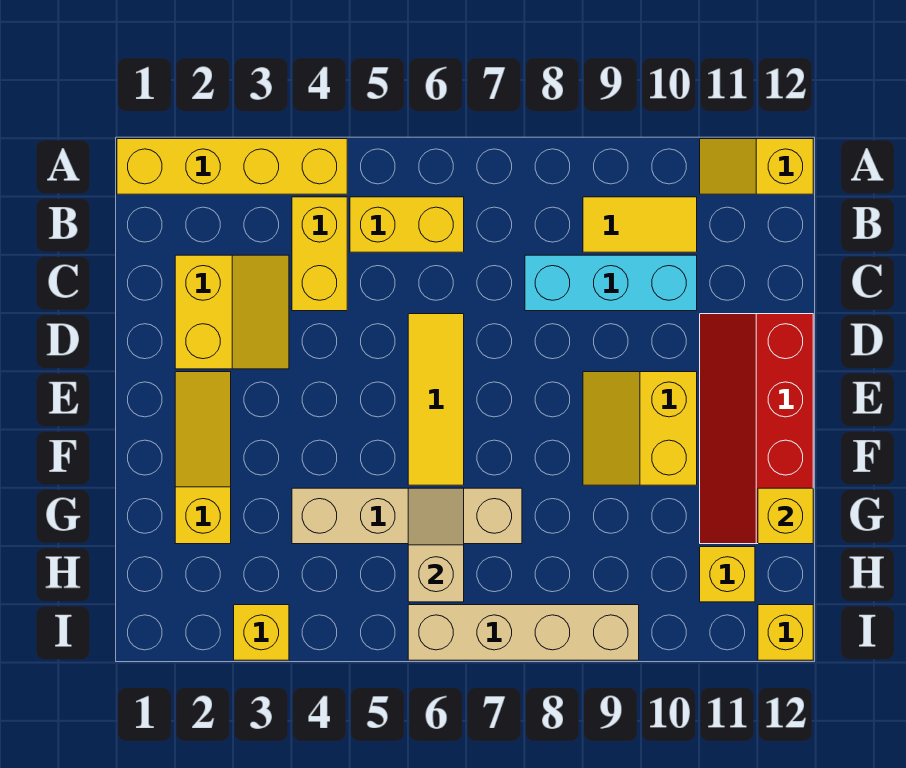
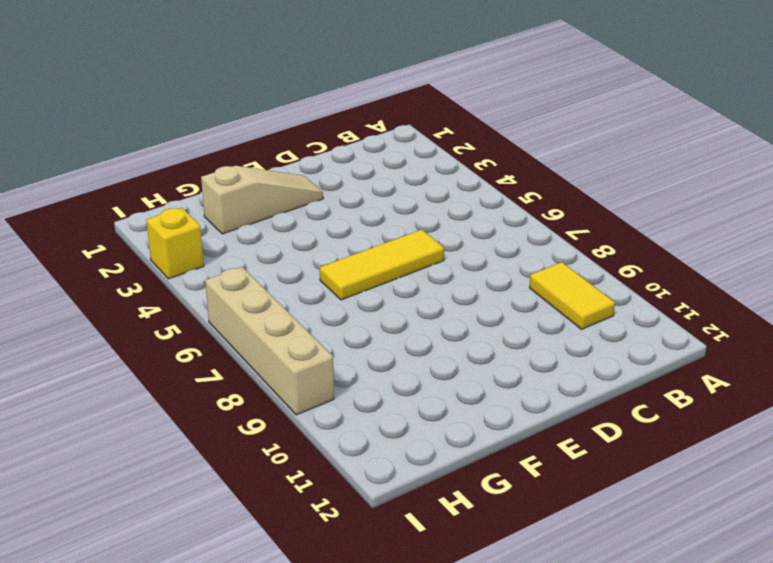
tan slope E2:G2 level 1 top G -> yellow slope E2:G2 level 1 top G
none -> yellow brick A1:A4 level 1
none -> yellow slope A11:A12 level 1 top 12
none -> yellow brick B4:C4 level 1

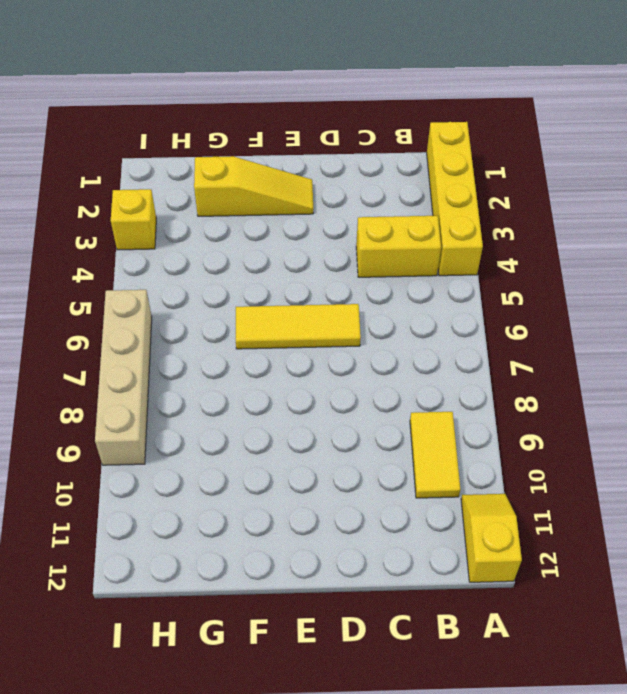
none -> yellow brick B5:B6 level 1
none -> yellow slope C2:D3 level 1 top 2
none -> cyan brick C8:C10 level 1

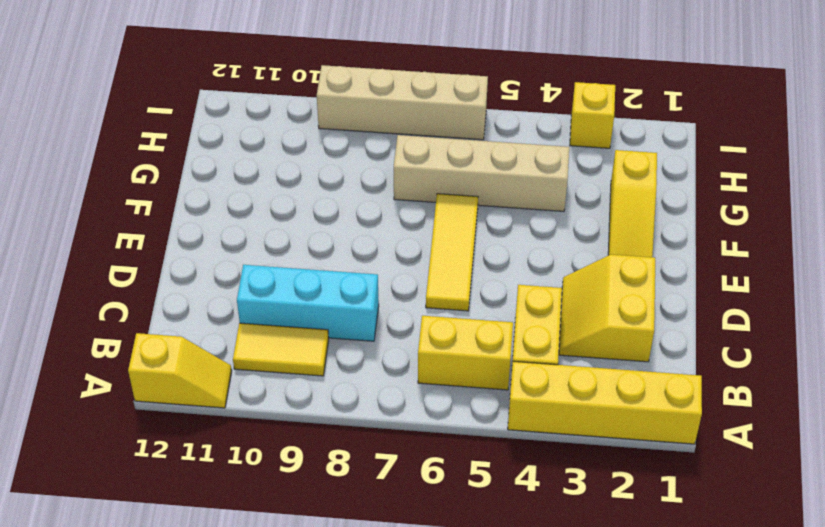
none -> red slope D11:G12 level 1 top 12
none -> yellow slope E9:F10 level 1 top 10
none -> yellow brick H11 level 1

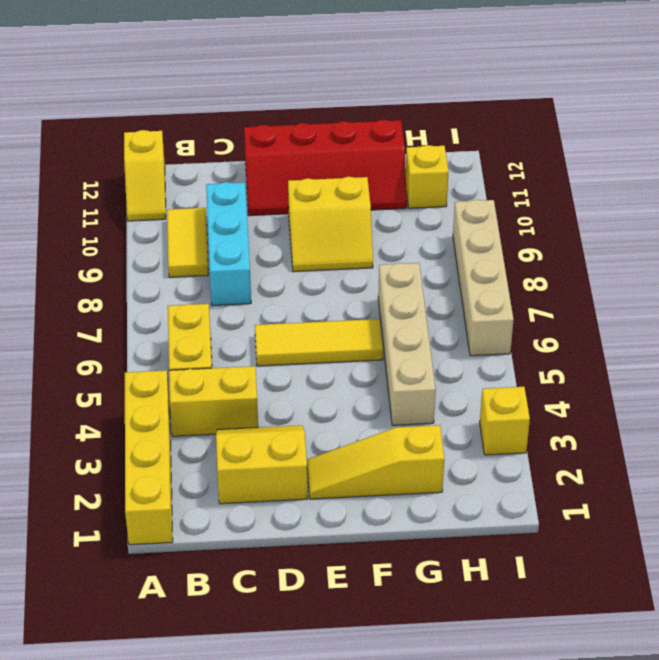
none -> yellow brick I12 level 1
none -> tan slope G6:H6 level 2 top H
none -> yellow brick G12 level 2

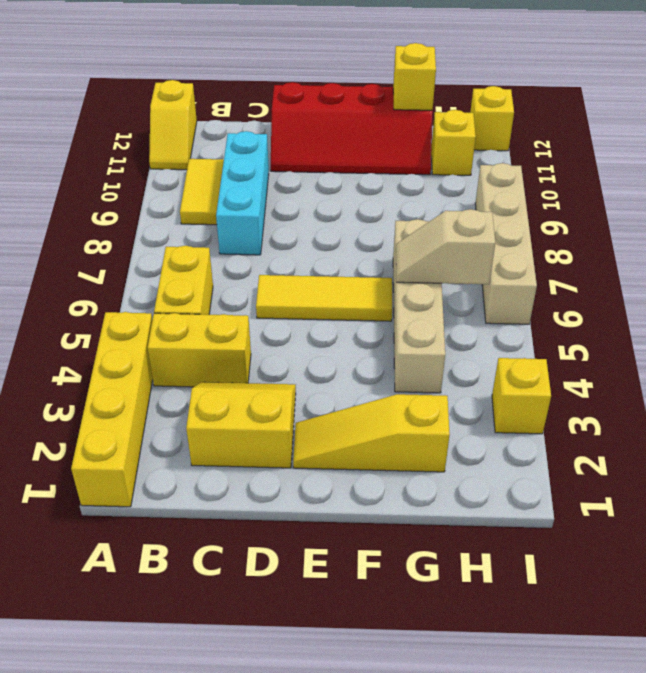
none -> yellow slope E9:F10 level 1 top 10

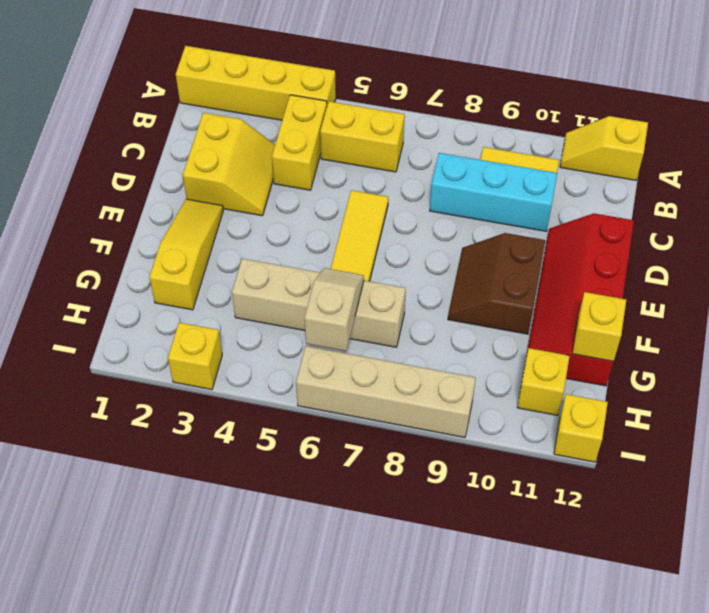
brown slope E9:F10 level 1 top 10 -> yellow slope E9:F10 level 1 top 10

